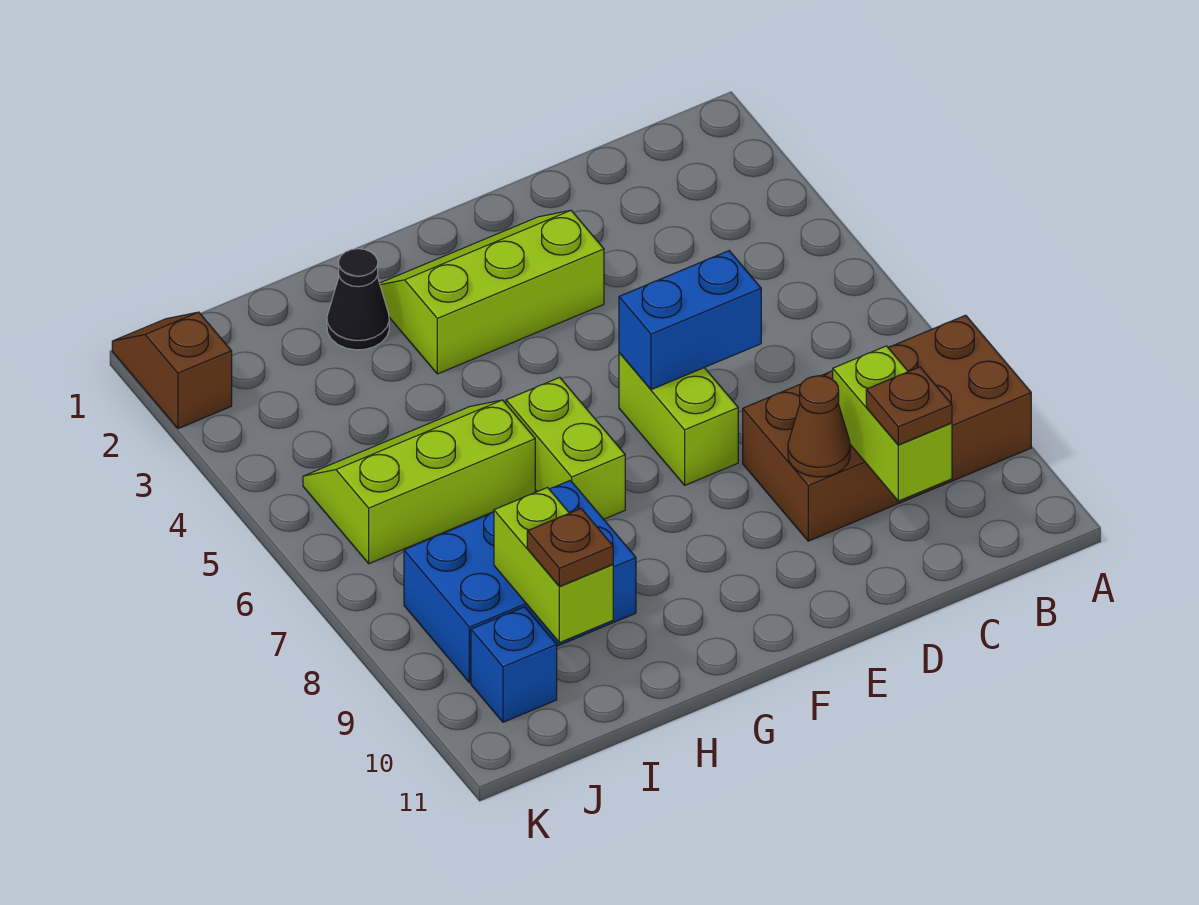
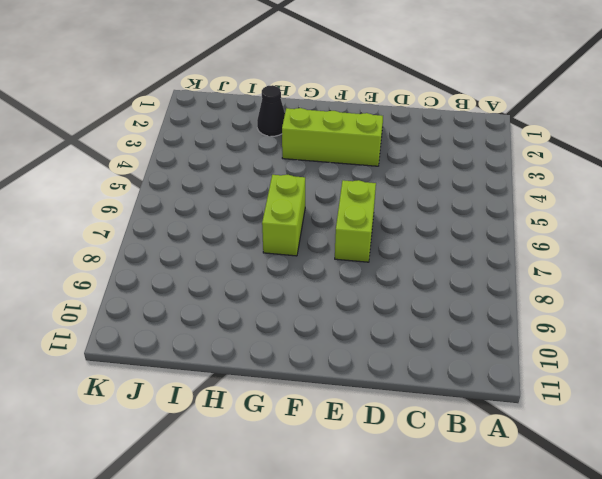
none -> brown brick A8:D9 level 1
none -> lime slope H5:J6 level 1 top 6
none -> blue brick H8:J9 level 1

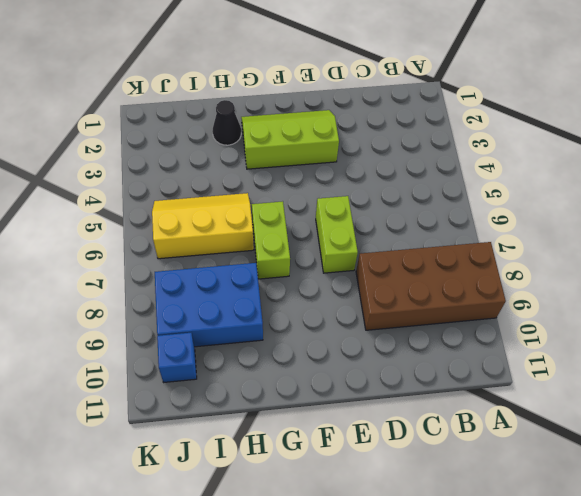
yellow slope H5:J6 level 1 top 6 -> lime slope H5:J6 level 1 top 6
none -> brown slope K1:K2 level 1 top 2
none -> lime brick C9:C10 level 2
none -> blue brick D6:E6 level 2

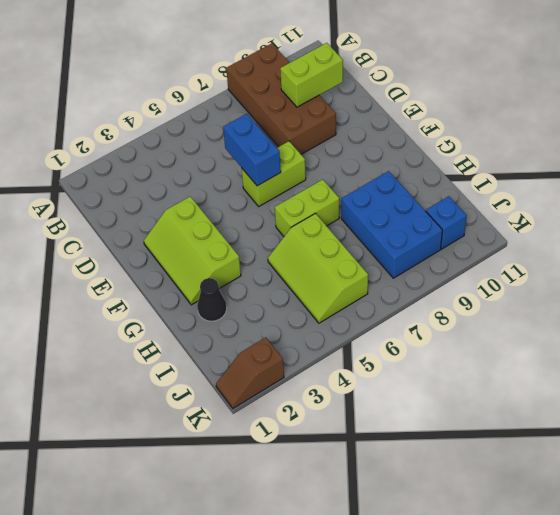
none -> brown cone D9 level 2
none -> lime brick I9:I10 level 2
none -> brown plate C10 level 3

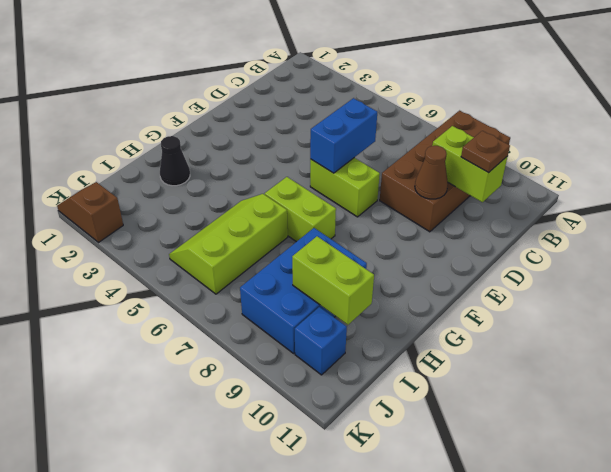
none -> lime slope E2:G3 level 1 top 3
none -> brown plate I10 level 3

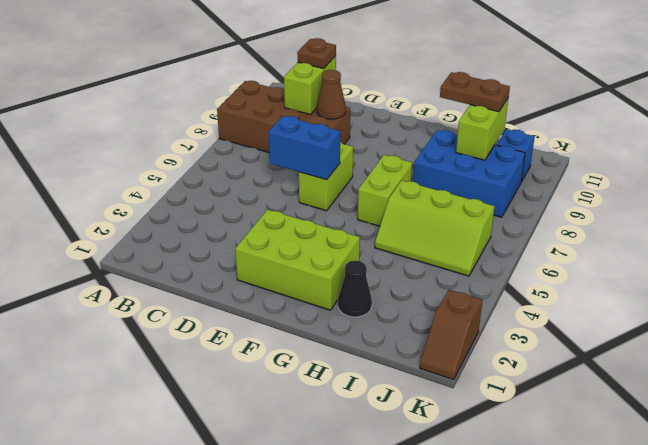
lime brick E2:G3 level 1 -> lime slope E2:G3 level 1 top 3
brown plate H10:I10 level 3 -> brown plate I10 level 3

